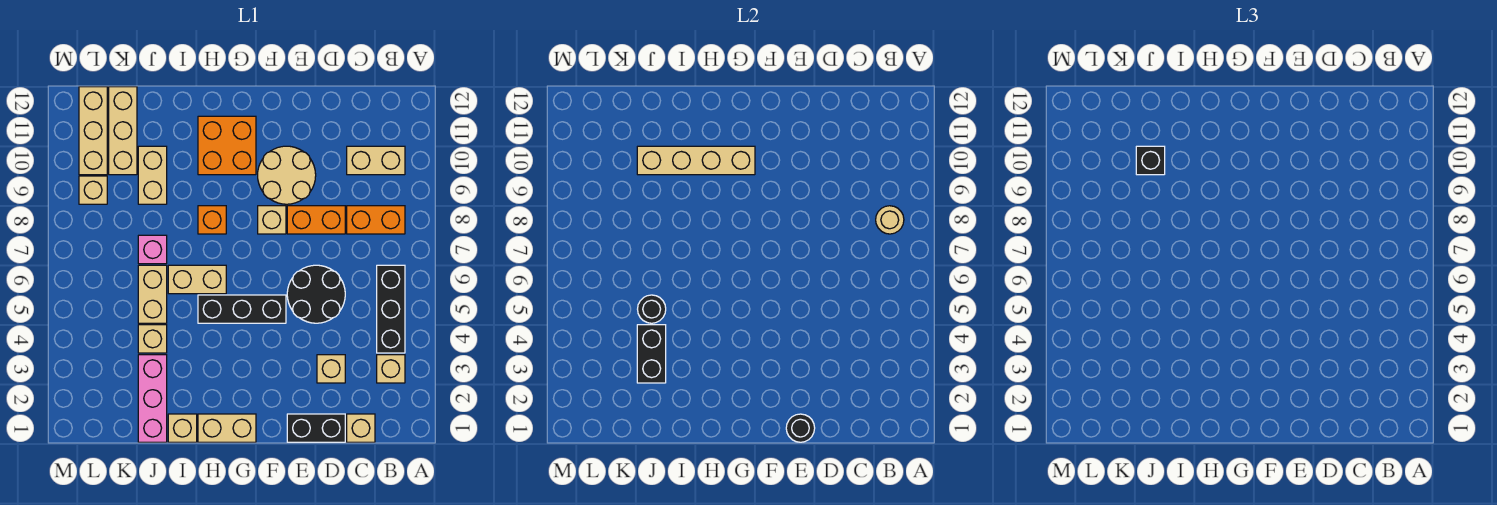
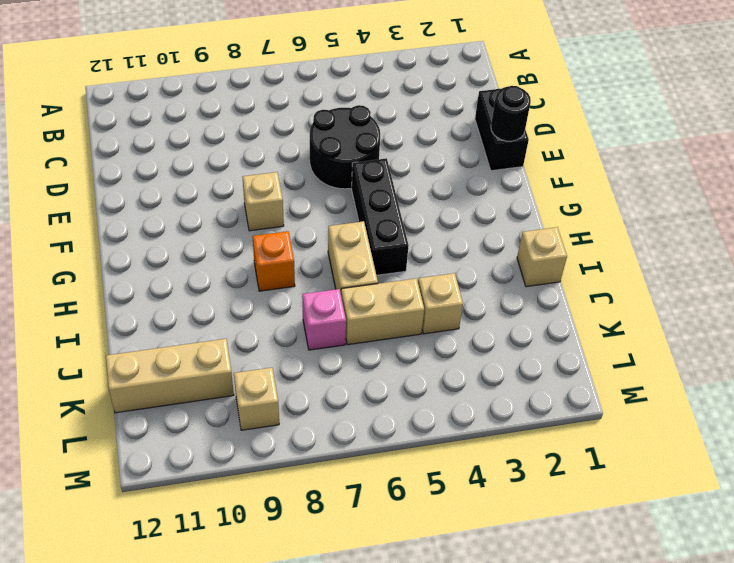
none -> tan brick B3 level 1
none -> black brick B4:B6 level 1
none -> orange brick B8:C8 level 1
none -> tan brick B10:C10 level 1

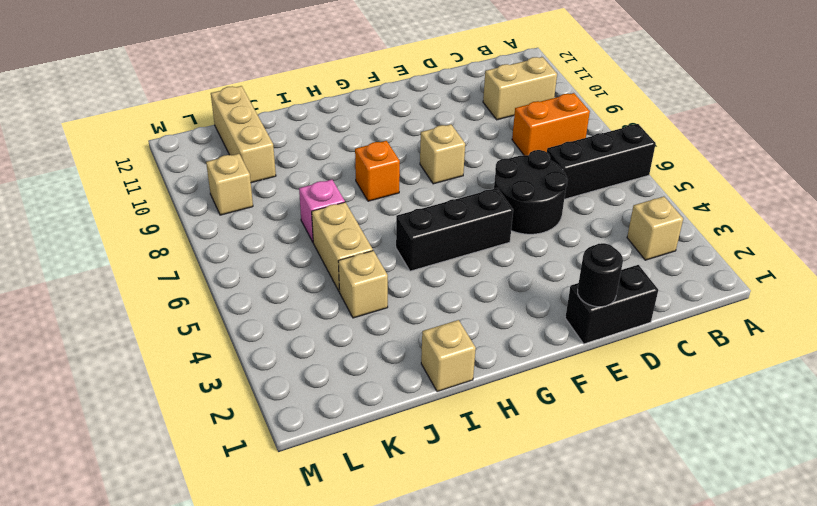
black brick A6:C6 level 1 -> black brick B4:B6 level 1
none -> tan brick C1 level 1
none -> tan brick D3 level 1
none -> orange brick D8:E8 level 1
none -> tan round brick E9:F10 level 1

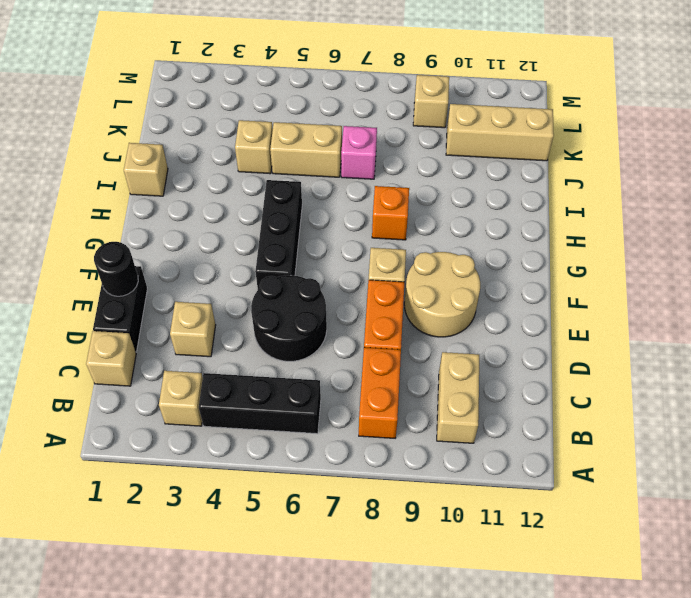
none -> tan brick G1:H1 level 1
none -> orange brick G10:H11 level 1
none -> tan brick H6:I6 level 1
none -> pink brick J1:J3 level 1

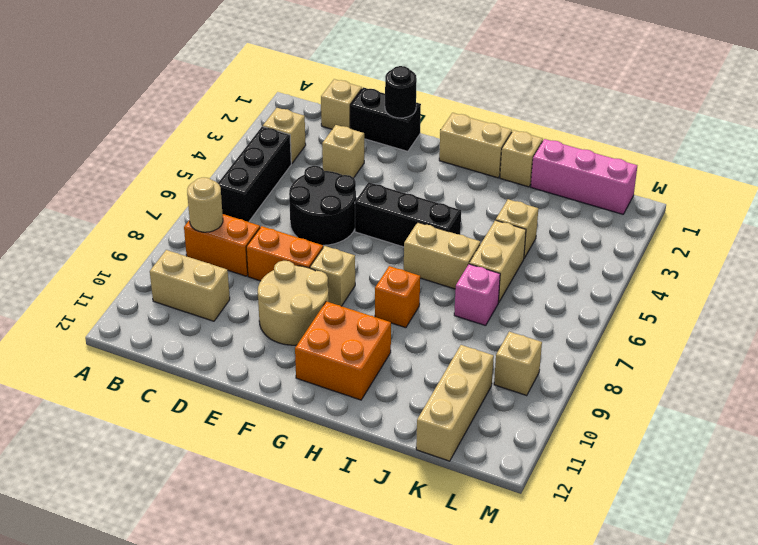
pink brick J1:L1 level 1 -> pink brick J1:J3 level 1
none -> tan brick J9:J10 level 1
none -> tan brick L10:L12 level 1
none -> tan brick G10:J10 level 2
none -> black brick J3:J4 level 2

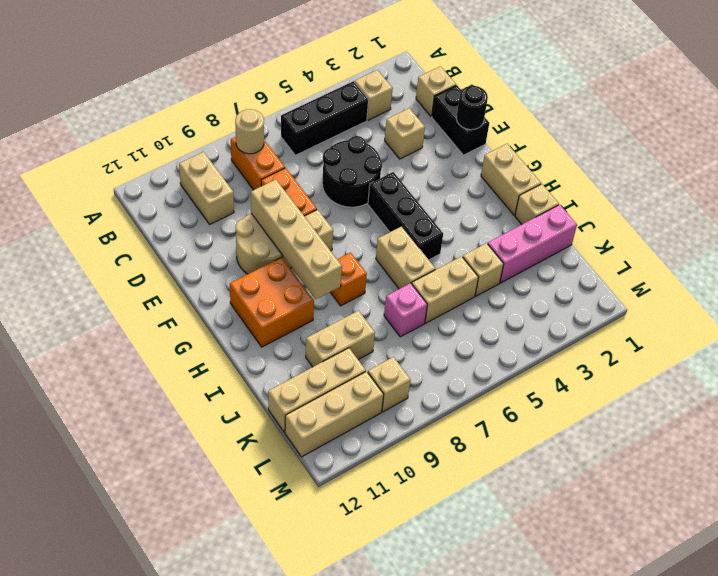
tan brick E9:H9 level 2 -> tan brick G10:J10 level 2
none -> black brick J3:J4 level 2
none -> black round brick J5 level 2
none -> black brick J10 level 3

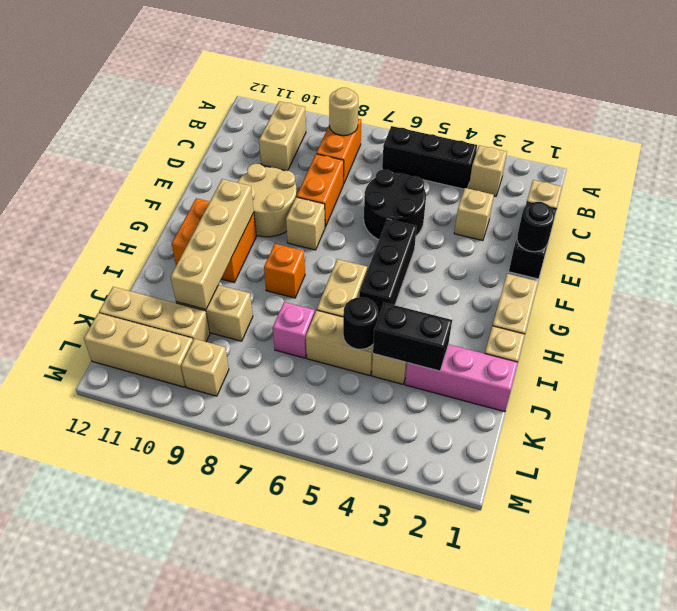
none -> black brick J10 level 3

